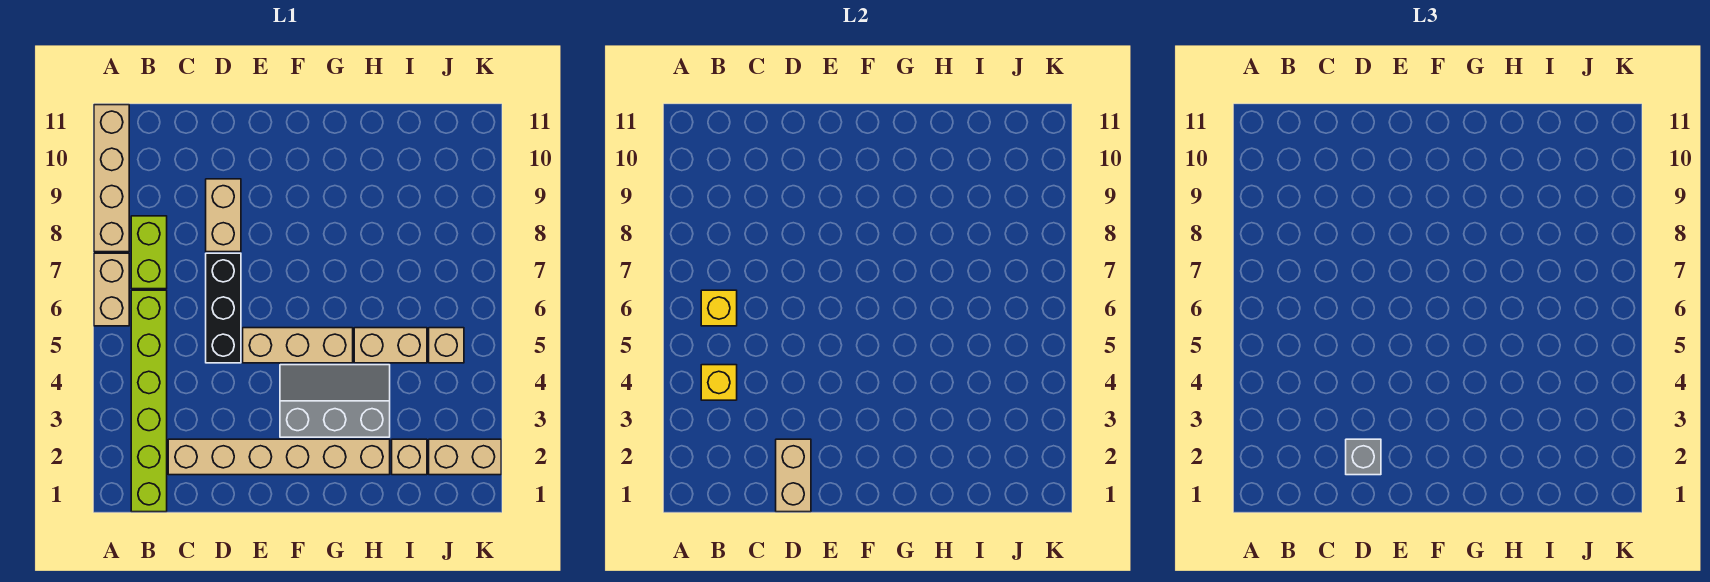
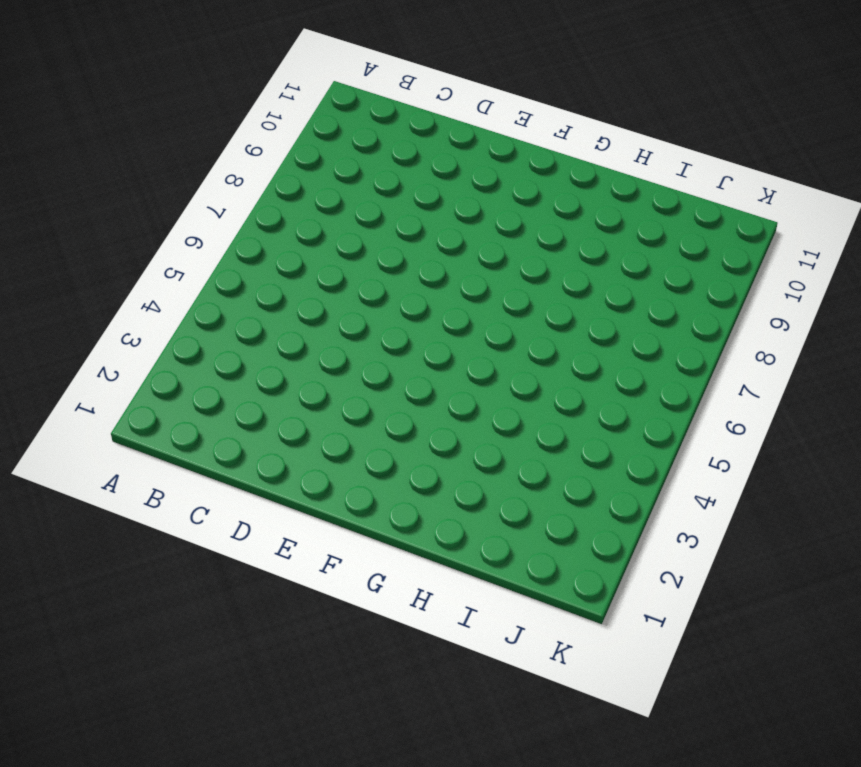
none -> tan brick A6:A7 level 1
none -> tan brick A8:A11 level 1
none -> lime brick B1:B6 level 1

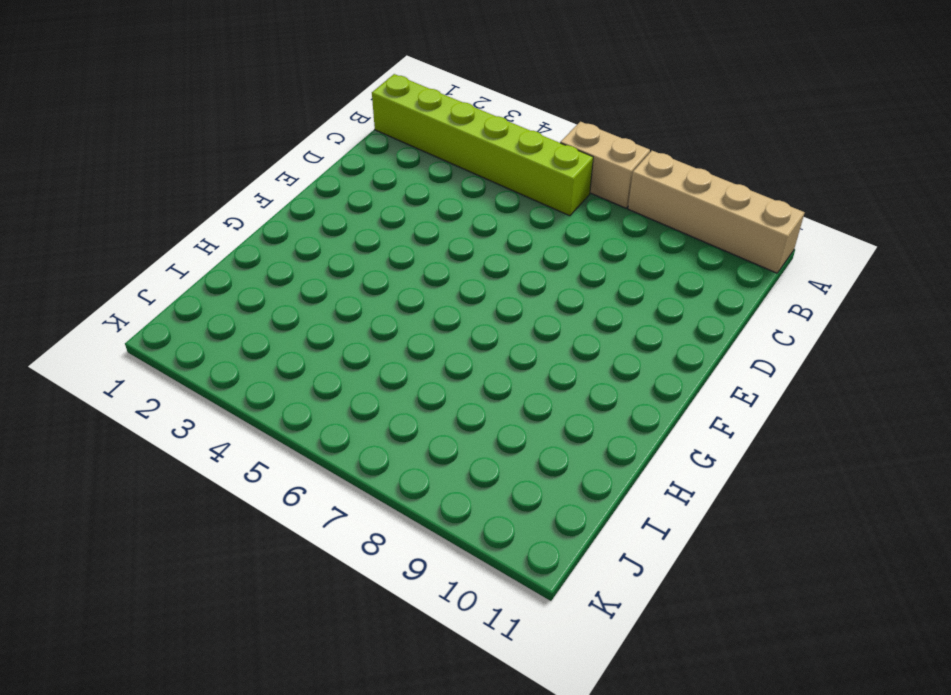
none -> lime brick B7:B8 level 1
none -> tan brick C2:H2 level 1
none -> black brick D5:D7 level 1

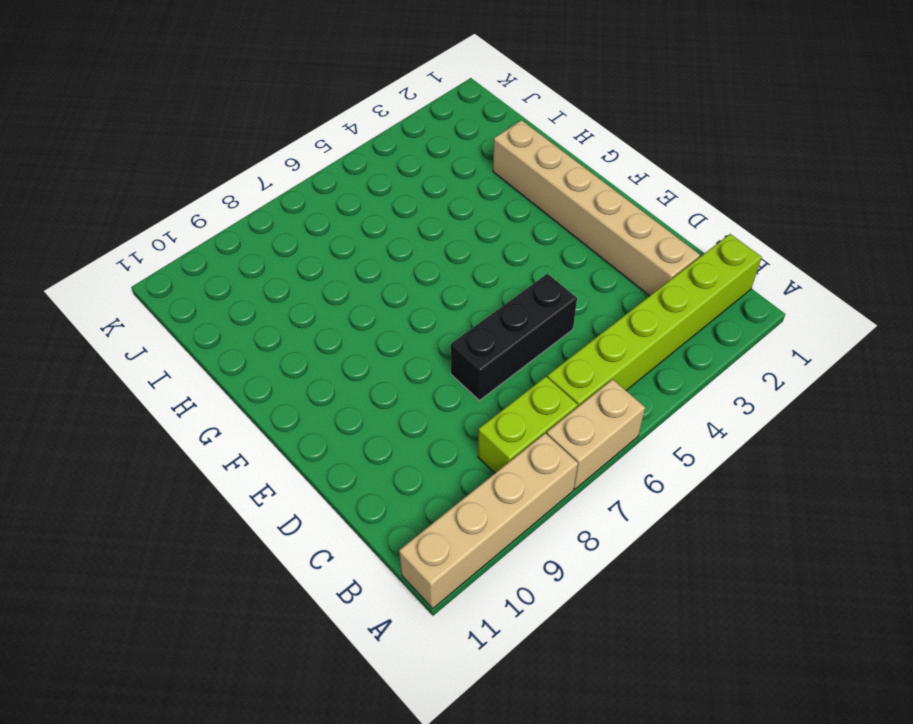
none -> tan brick D8:D9 level 1
none -> tan brick E5:G5 level 1
none -> grey slope F3:H4 level 1 top 3

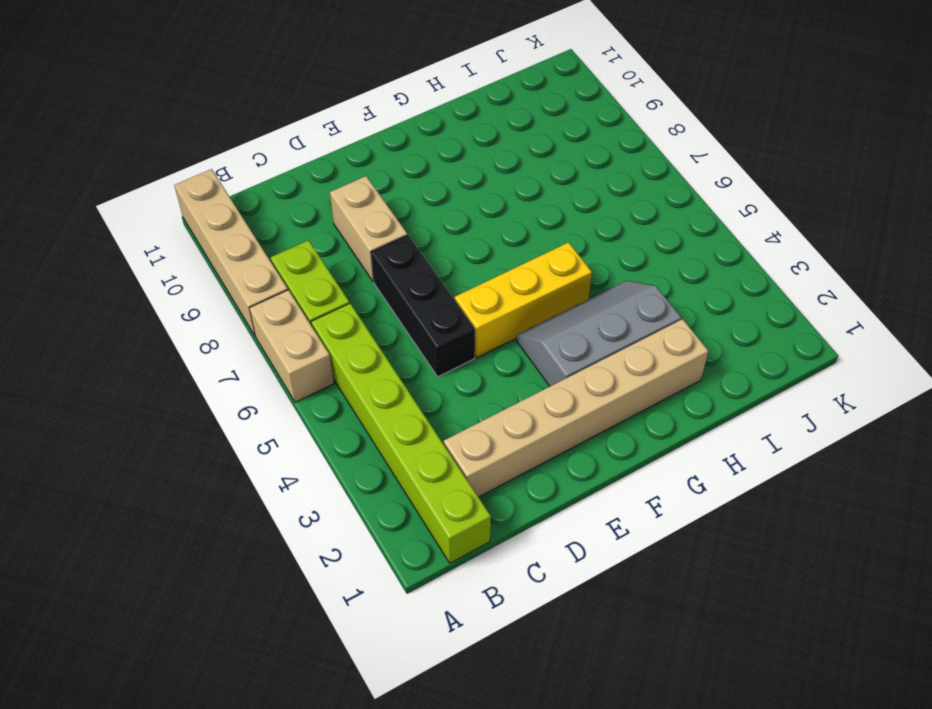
yellow brick E5:G5 level 1 -> tan brick E5:G5 level 1
none -> tan brick H5:I5 level 1
none -> tan brick I2 level 1
none -> tan brick J2:K2 level 1

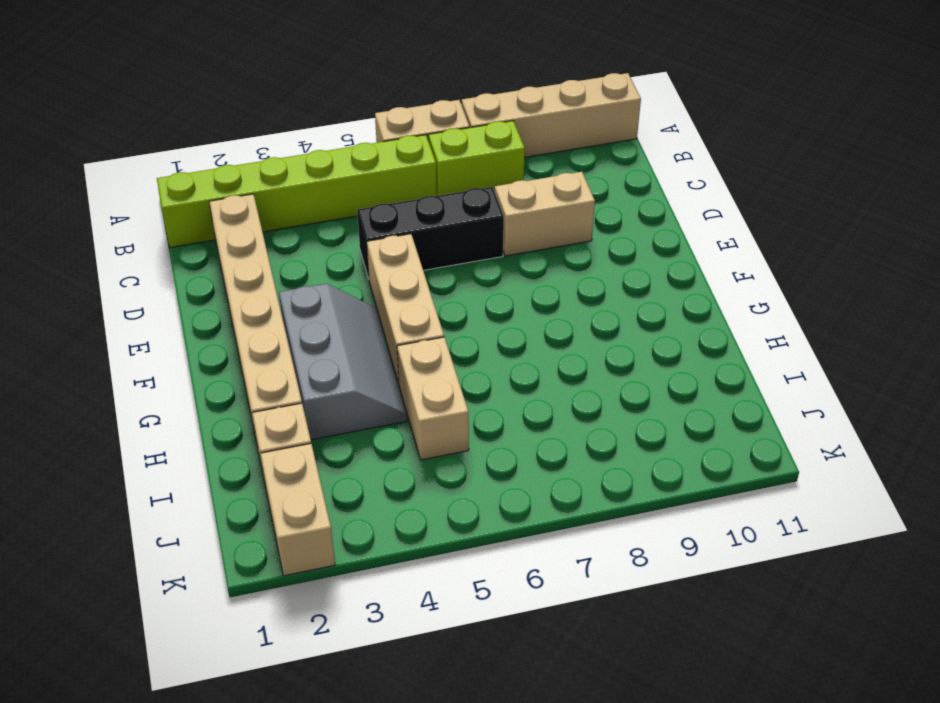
none -> tan brick J5 level 1
none -> yellow brick B4 level 2
none -> yellow brick B6 level 2

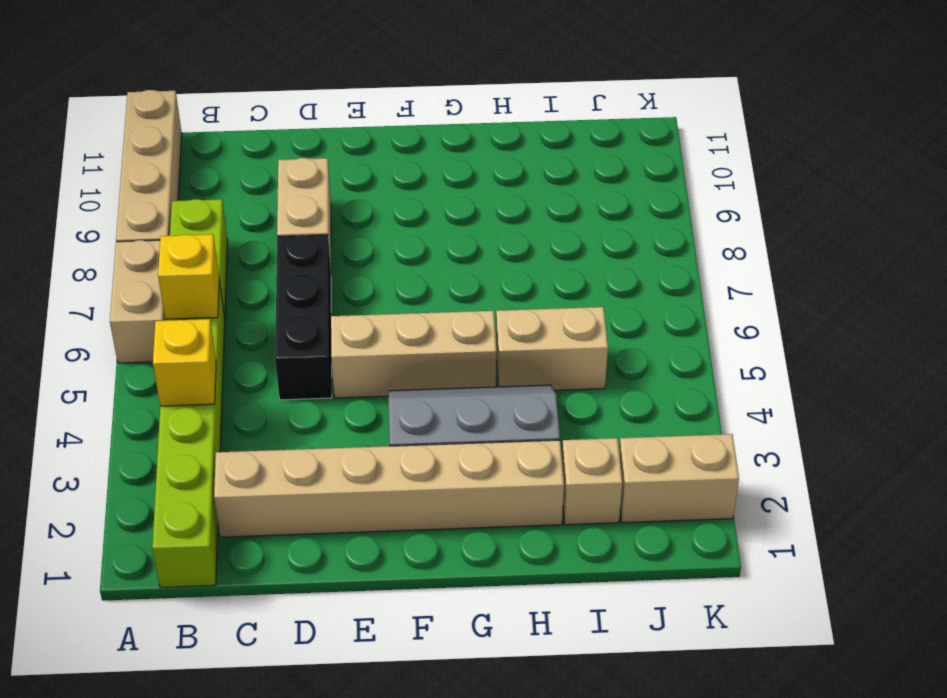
none -> tan brick J5 level 1
none -> tan brick D1:D2 level 2
none -> grey brick D2 level 3

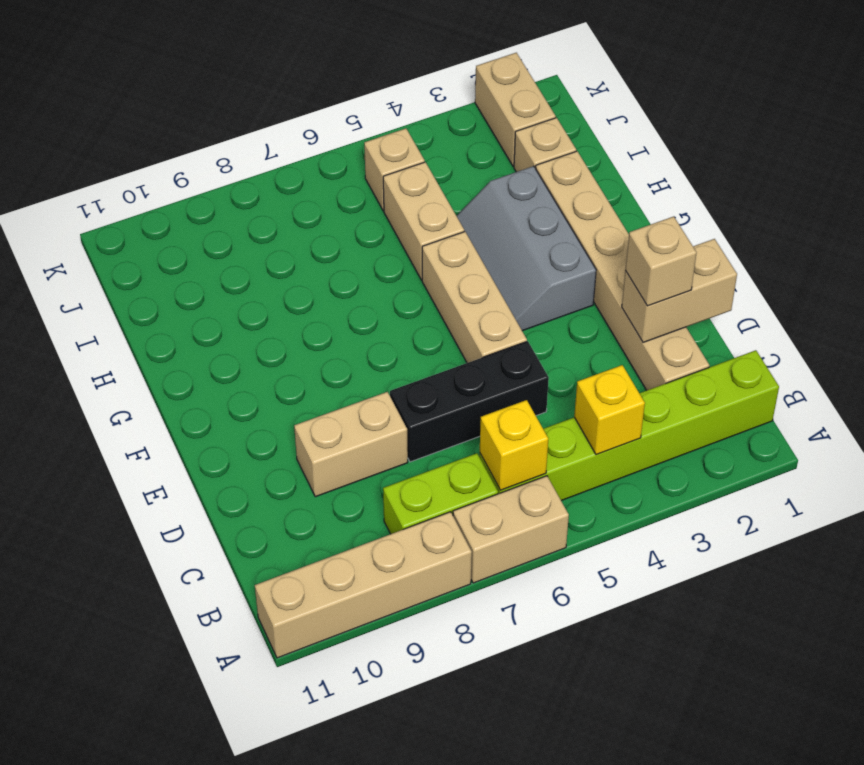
tan brick D2 level 3 -> grey brick D2 level 3

